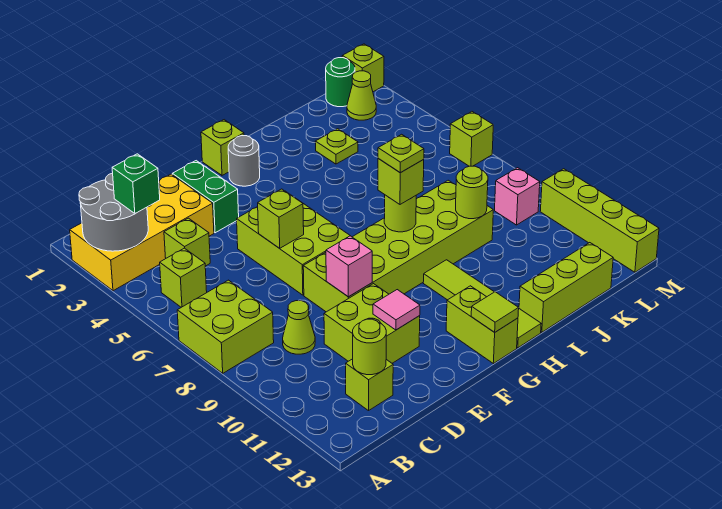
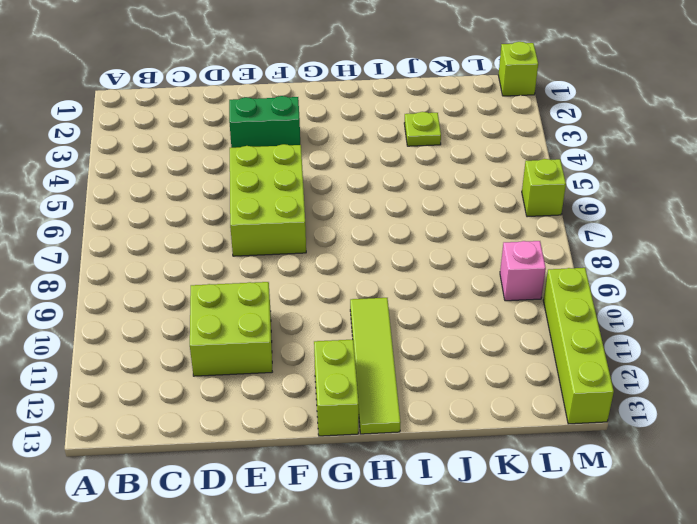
green brick E3:F3 level 1 -> green brick E2:E3 level 1
none -> yellow brick A2:D3 level 1
none -> lime brick A7:B8 level 1
none -> lime brick B5 level 1
none -> lime brick C4 level 1

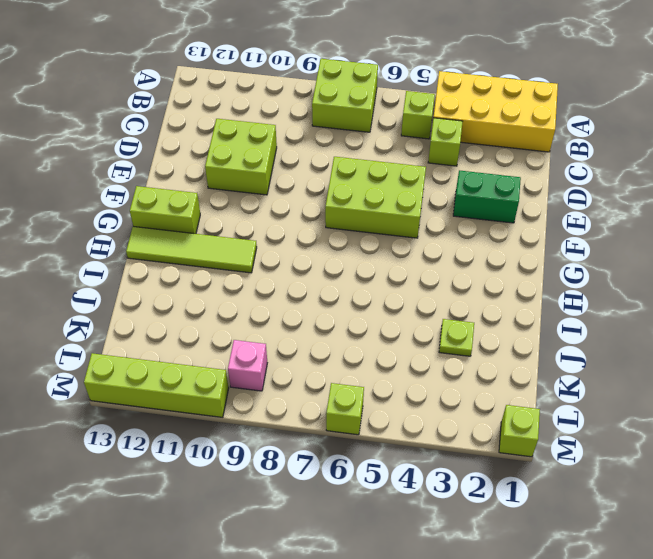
yellow brick A1:B4 level 1 -> yellow brick A2:D3 level 1
none -> lime cone C9 level 1
none -> lime brick C12 level 1
none -> lime brick E8:J9 level 1
none -> lime brick G1 level 1

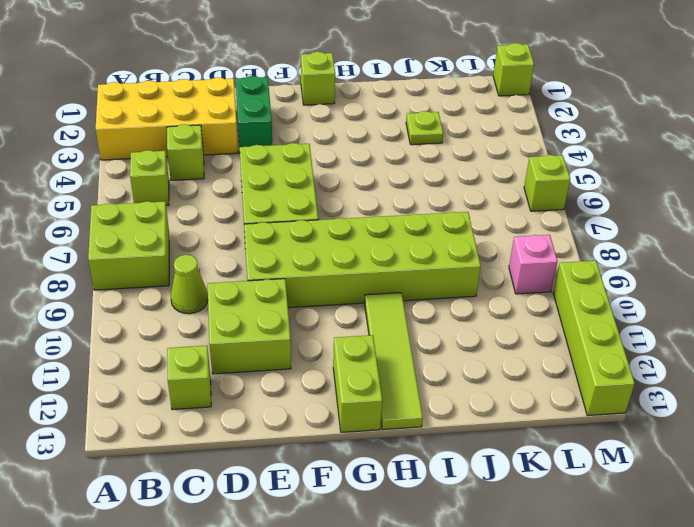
none -> grey round brick G2 level 1
none -> lime brick I13:K13 level 1
none -> green round brick L1 level 1
none -> lime cone L2 level 1

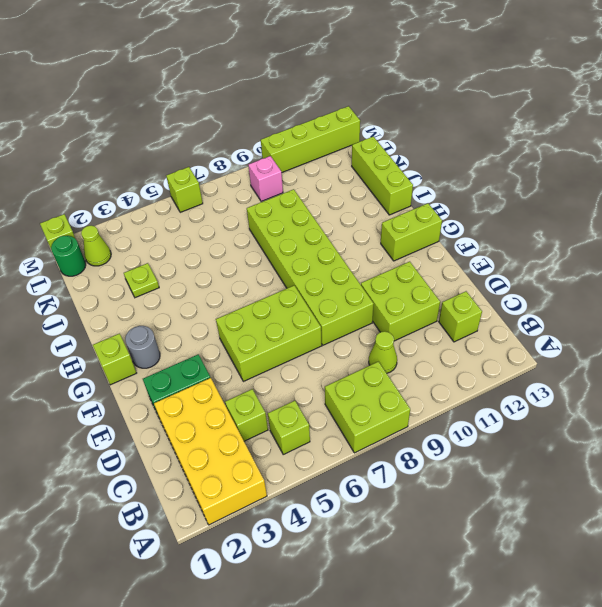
none -> lime tile H10:H13 level 1
none -> grey round brick A2:B3 level 2
none -> lime round brick C12 level 2
none -> lime brick E6 level 2

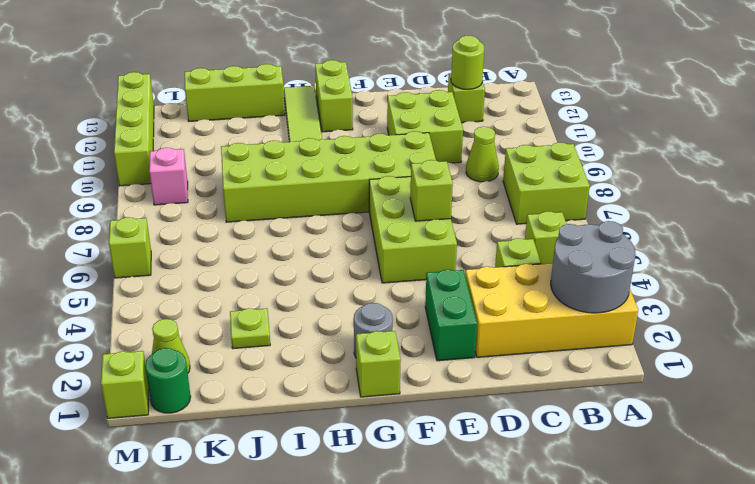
none -> pink brick E9 level 2
none -> pink tile E11 level 2
none -> lime tile G13 level 2
none -> lime round brick H8 level 2

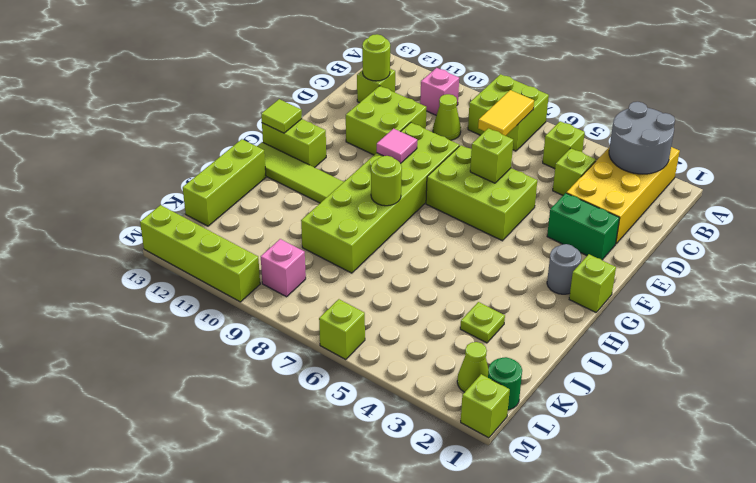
yellow tile B7:C7 level 2 -> none
pink brick B10 level 1 -> pink brick E9 level 2
pink tile F9 level 2 -> pink tile E11 level 2
none -> lime round brick J9 level 2
none -> green brick B3 level 3
none -> lime brick H8 level 3
none -> lime plate H8 level 4

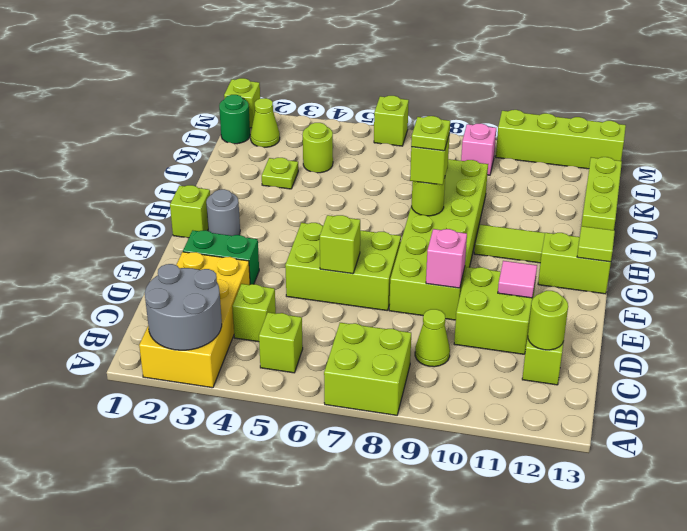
lime round brick K4 level 1 -> lime round brick J9 level 2
none -> green brick B3 level 3

